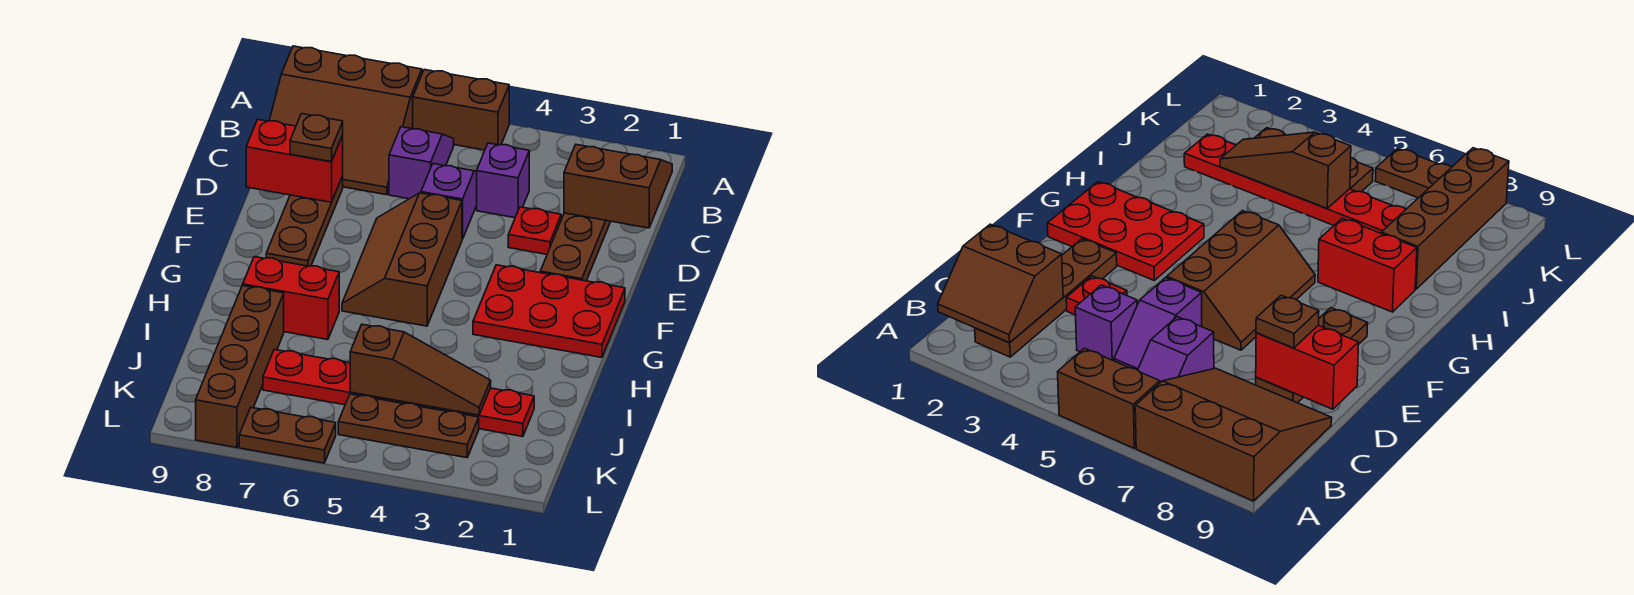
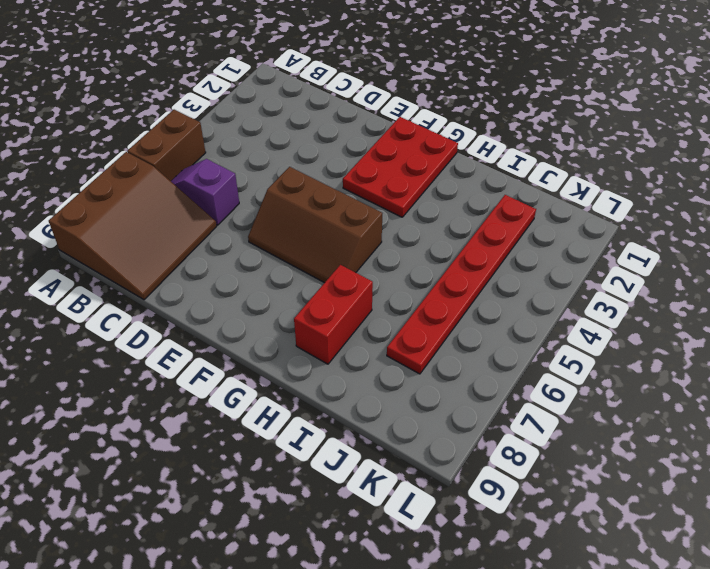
none -> brown plate B2:E2 level 1
none -> purple brick C4 level 1
none -> purple slope C5:D5 level 1 top D

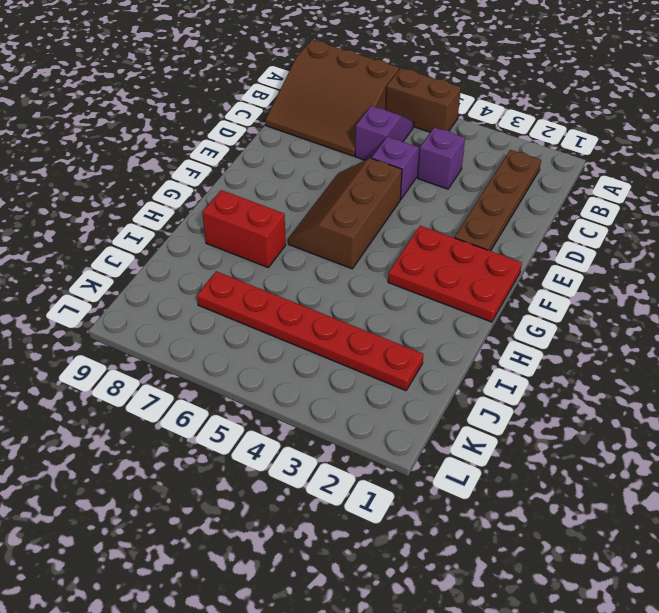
none -> red plate D3 level 1
none -> brown plate D8:F8 level 1
none -> brown brick I8:L8 level 1

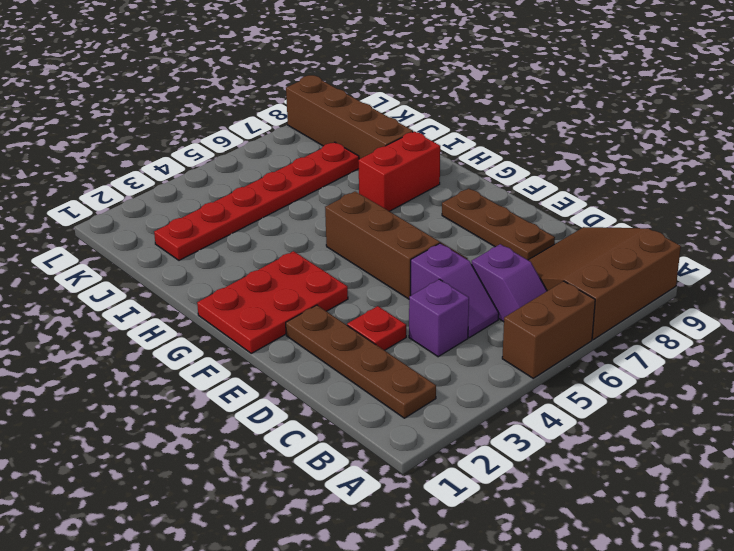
none -> brown plate K3:K5 level 1
none -> brown plate L6:L7 level 1
none -> brown slope B1:C2 level 2 top C

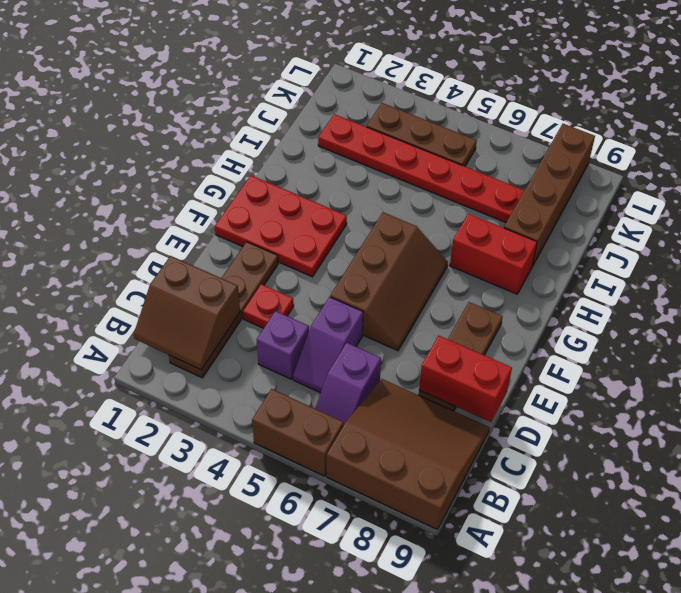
none -> brown plate L6:L7 level 1
none -> brown slope J3:J5 level 2 top 5
none -> brown plate D8 level 3

